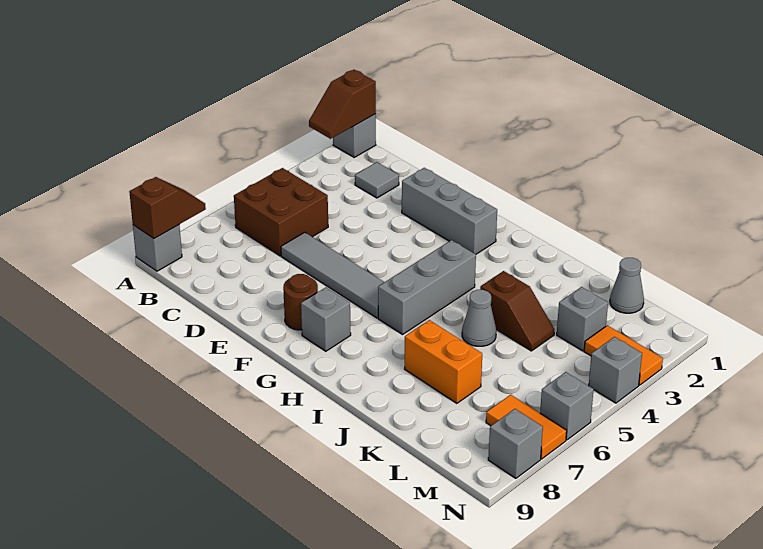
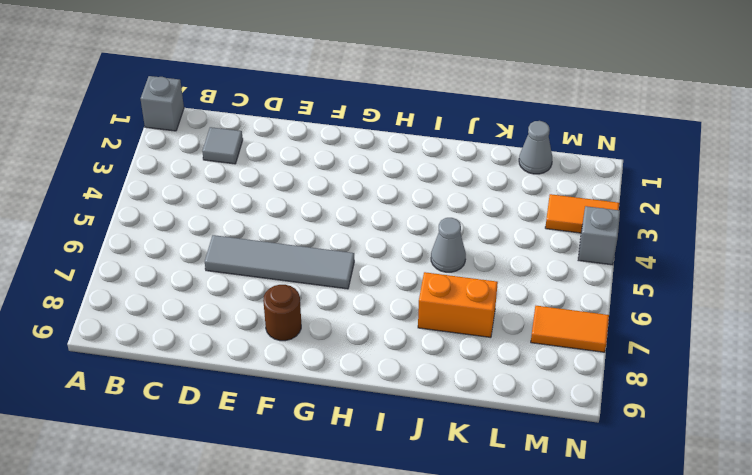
none -> grey brick A9 level 1
none -> brown brick B5:C6 level 1
none -> grey brick E2:G2 level 1

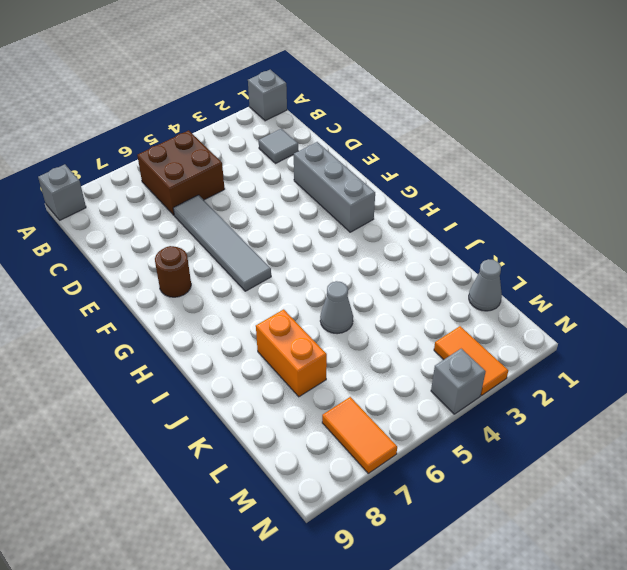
none -> grey brick G8 level 1
none -> grey brick H4:H6 level 1
none -> brown slope J4:K4 level 1 top J

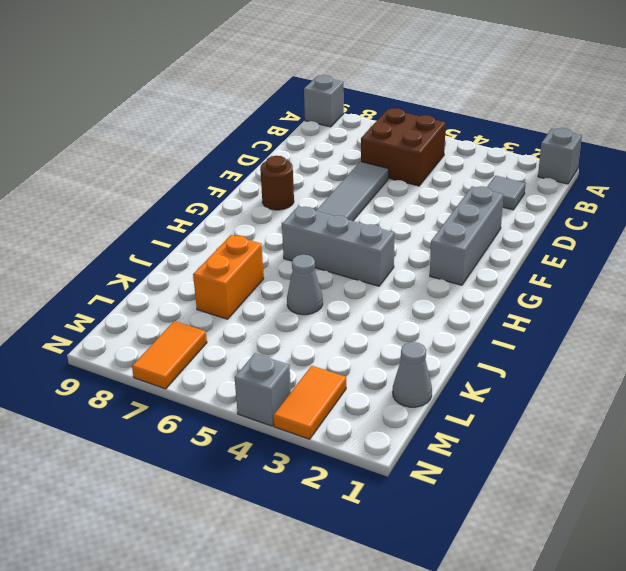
none -> grey brick G8 level 1
none -> brown slope J4:K4 level 1 top J
none -> grey brick L3 level 1

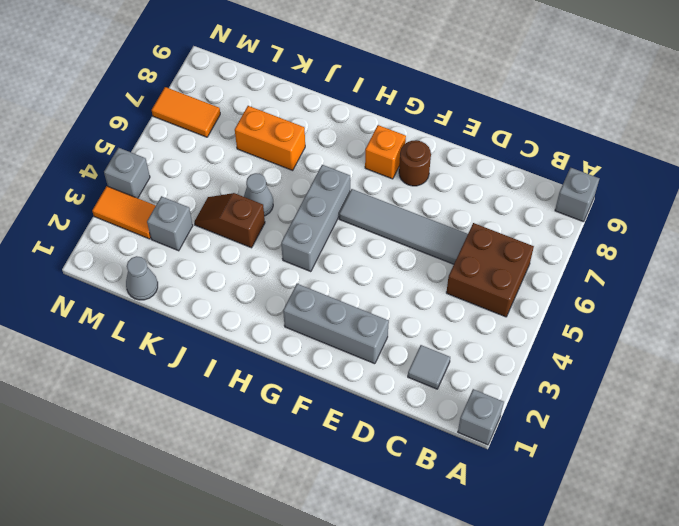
orange brick G8 level 1 -> grey brick G8 level 1
none -> grey brick N6 level 1
none -> grey brick N8 level 1
none -> brown slope A1:A2 level 2 top 1

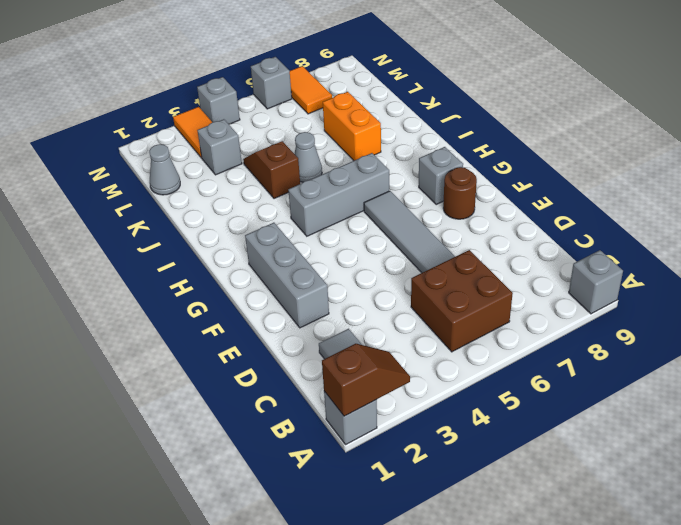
none -> grey brick N8 level 1
none -> brown slope A8:A9 level 2 top 9

